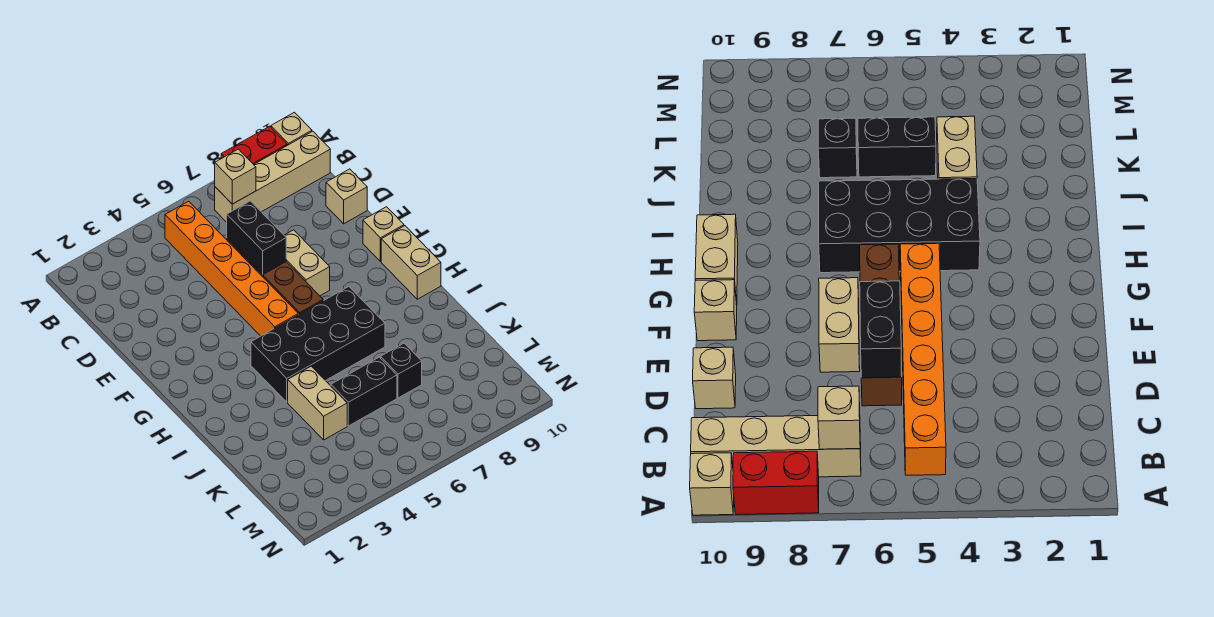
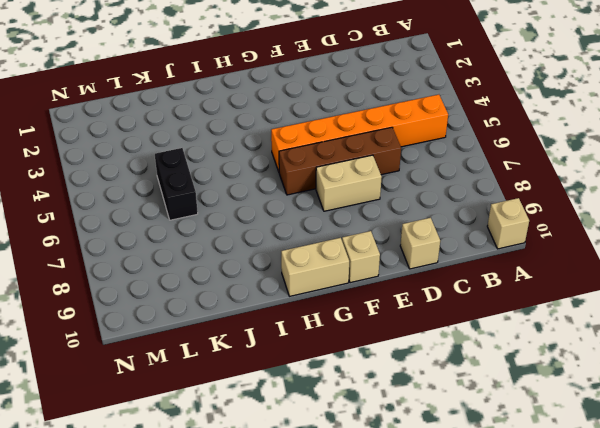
none -> red brick A8:A9 level 1
none -> tan brick B7:B10 level 1
none -> black brick H4:I7 level 1

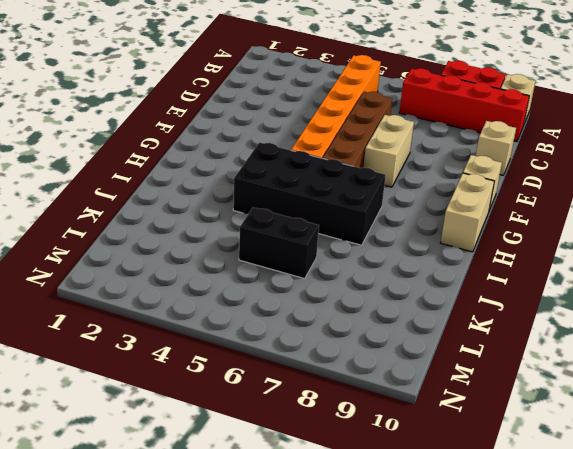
red brick B7:B10 level 1 -> tan brick B7:B10 level 1
none -> tan brick J4:K4 level 1
none -> black brick K7 level 1
none -> tan brick B7 level 2

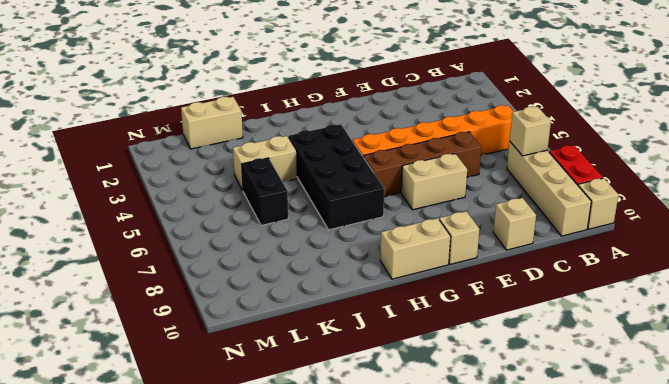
tan brick K1:L1 level 1 -> none
none -> black brick K7 level 1
none -> black brick D6:E6 level 2

